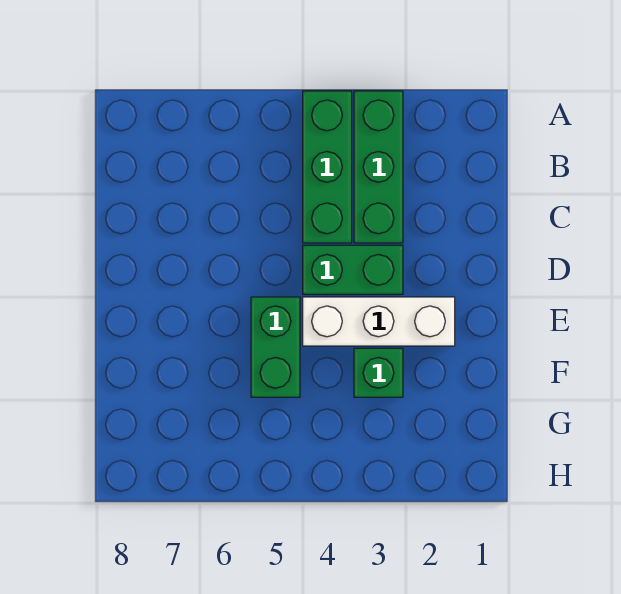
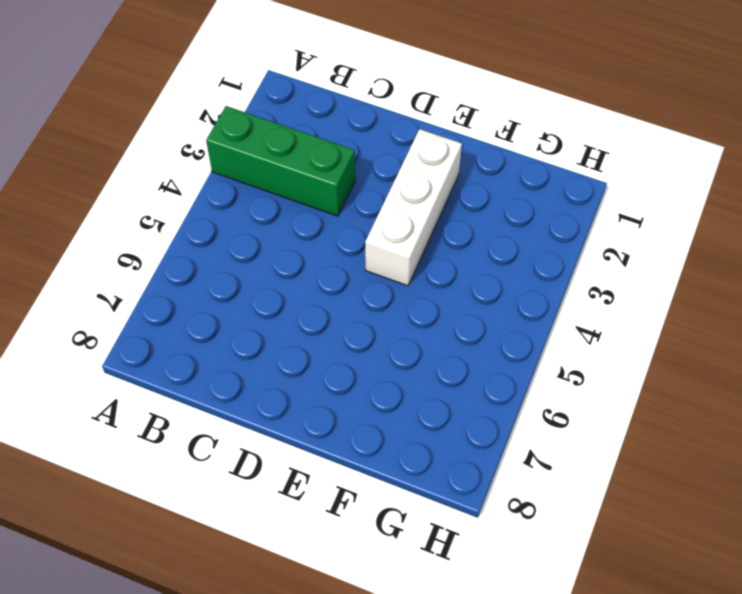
none -> green brick A4:C4 level 1
none -> green brick D3:D4 level 1

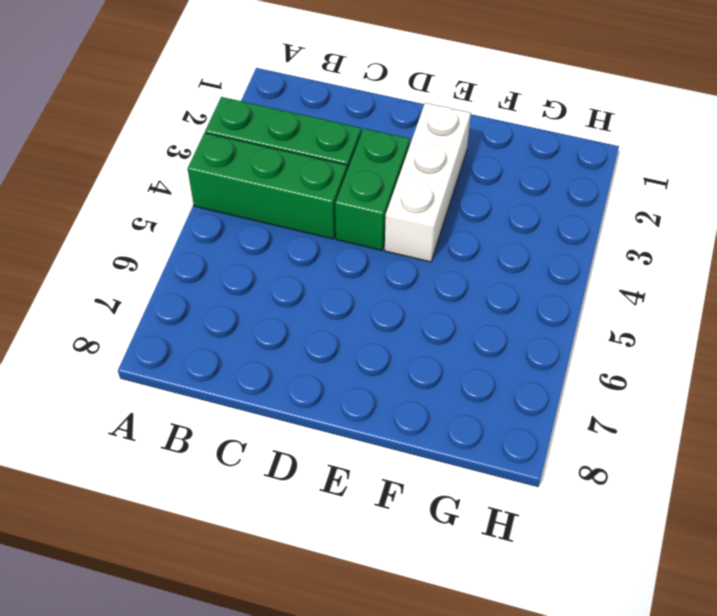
none -> green brick E5:F5 level 1
none -> green brick F3 level 1

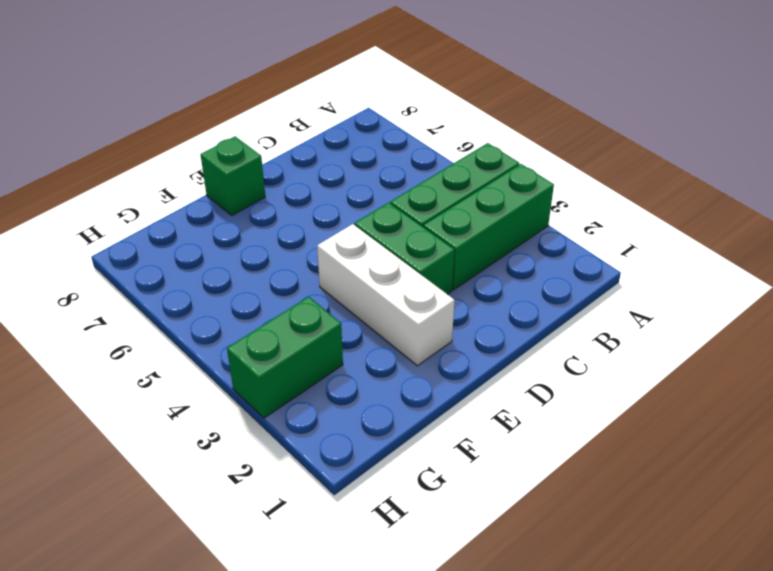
green brick E8 level 1 -> green brick F3 level 1
green brick G3:H3 level 1 -> green brick E5:F5 level 1

